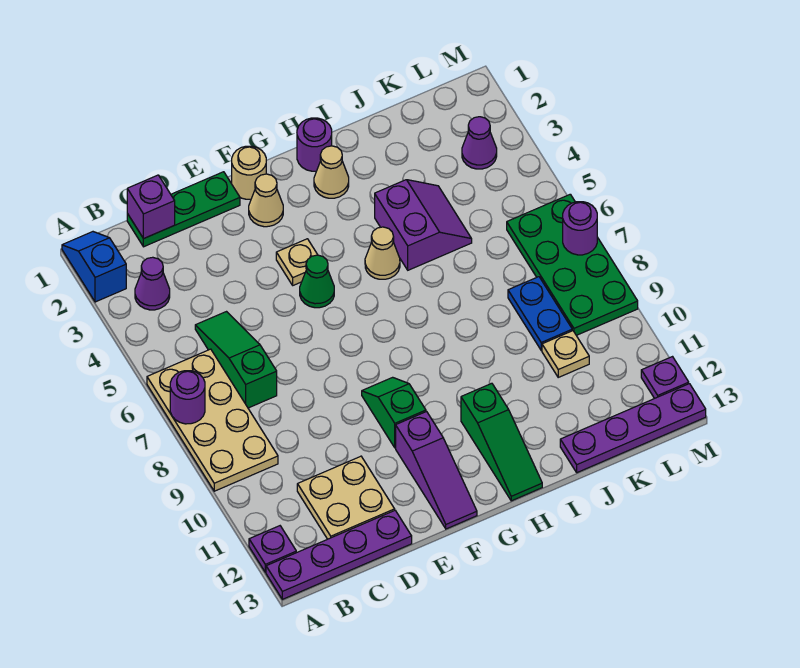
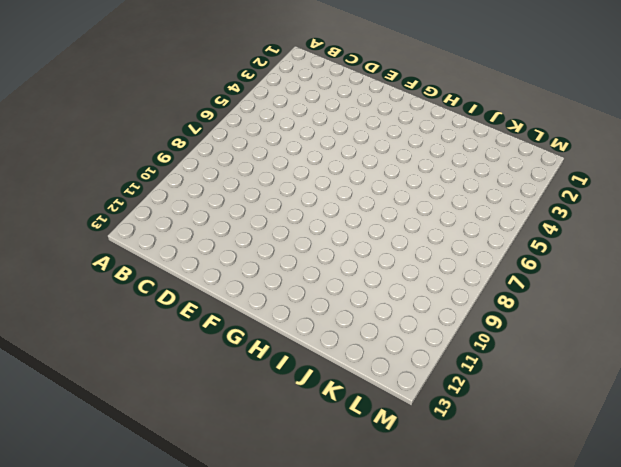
none -> blue slope A1:A2 level 1 top 2
none -> tan plate A6:B9 level 1
none -> purple plate A12 level 1

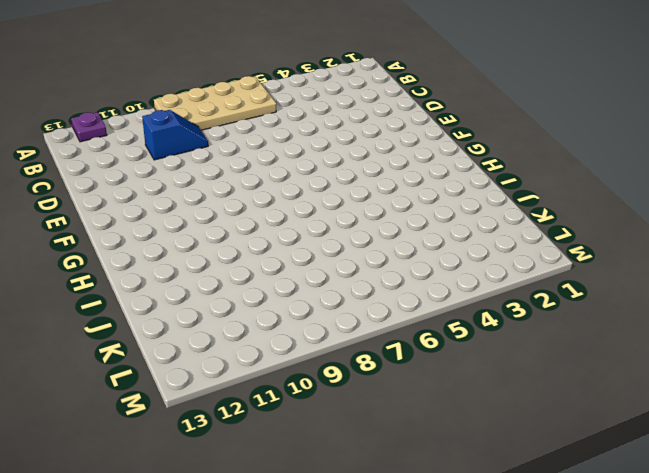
blue slope C9:C10 level 1 top 10 -> blue slope A1:A2 level 1 top 2
none -> purple plate A13:D13 level 1
none -> purple cone B3 level 1
none -> green plate C1:E1 level 1

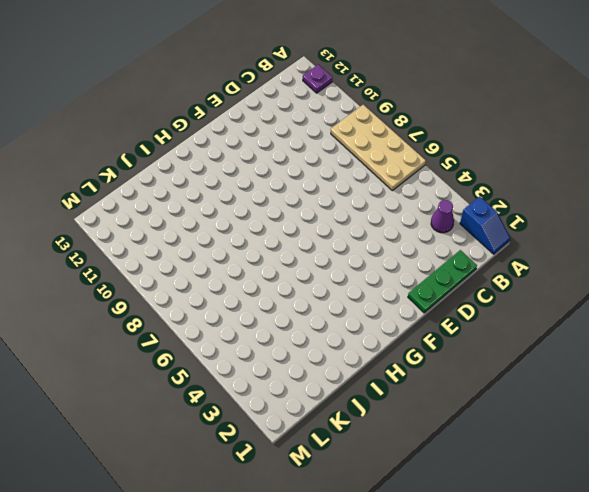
none -> purple plate A13:D13 level 1
none -> green slope C5:C7 level 1 top 7
none -> tan plate C11:D12 level 1

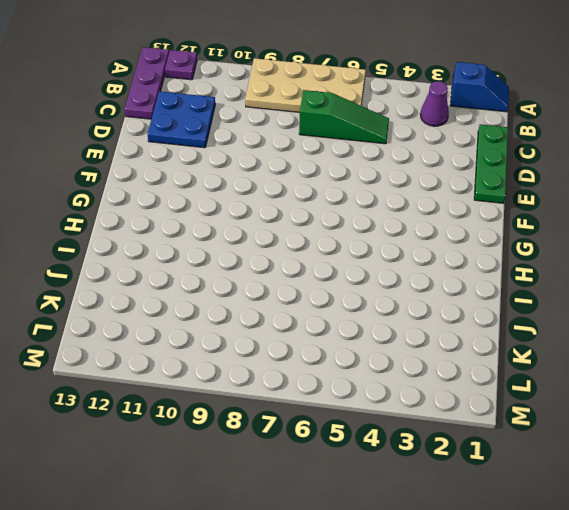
purple plate A13:C13 level 1 -> purple plate A13:D13 level 1
blue plate C11:D12 level 1 -> tan plate C11:D12 level 1
none -> tan round brick F1 level 1
none -> tan cone F2 level 1
none -> tan plate F4 level 1

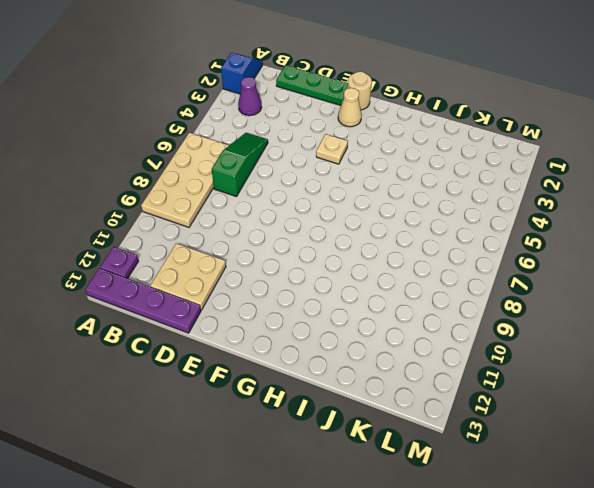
none -> green cone F5 level 1
none -> green slope F9:F10 level 1 top 10
none -> purple slope F11:F13 level 1 top 11

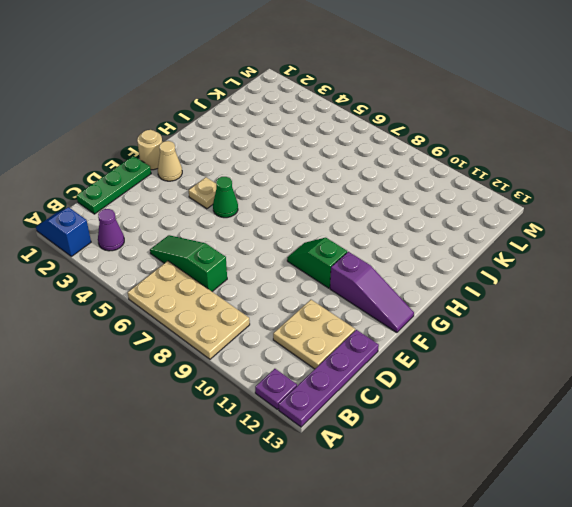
none -> purple round brick H1 level 1
none -> tan cone H2 level 1
none -> tan cone H5 level 1

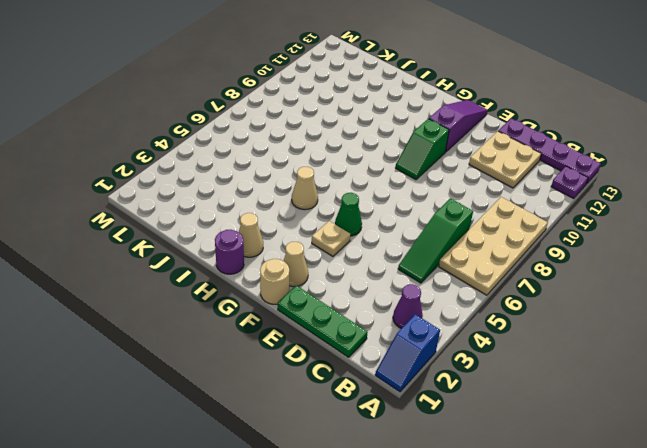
none -> green slope H11:H13 level 1 top 11
none -> purple slope I4:J5 level 1 top I
none -> purple plate J13:M13 level 1

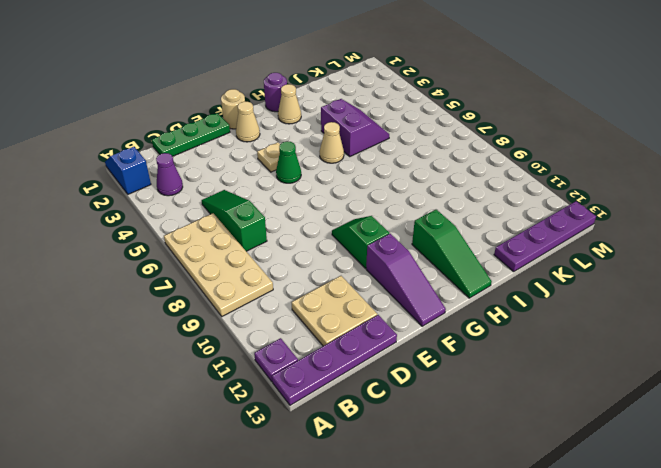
none -> blue plate K8:K9 level 1
none -> tan plate K10 level 1
none -> purple cone L3 level 1

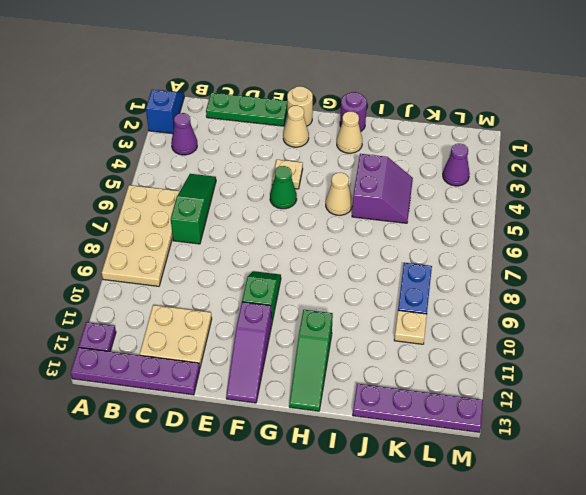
none -> green plate L6:M9 level 1
none -> purple plate M12 level 1
none -> purple round brick A7 level 2

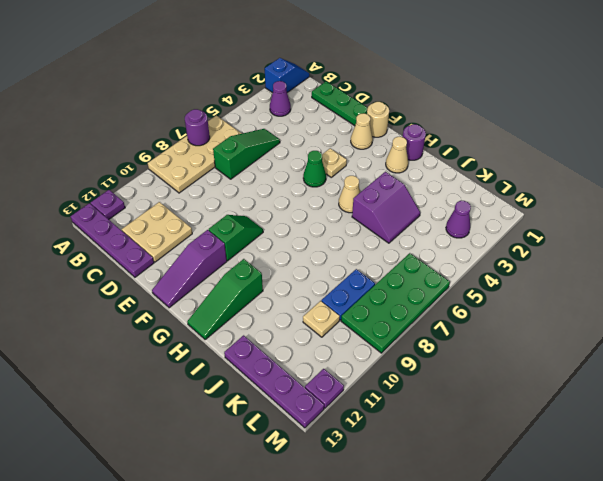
none -> purple brick C1 level 2
none -> purple round brick M7 level 2

